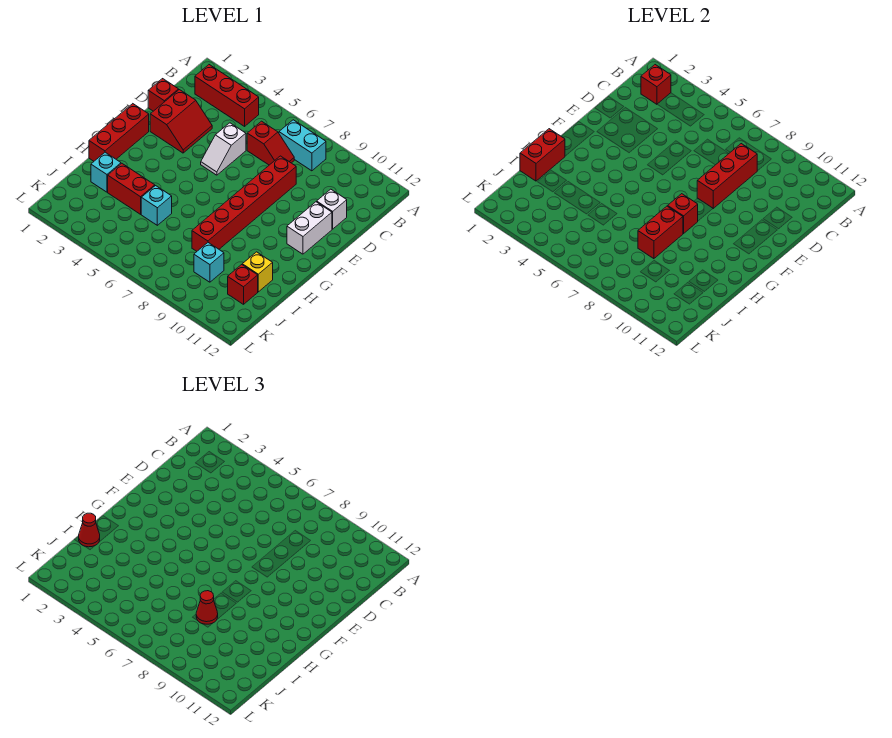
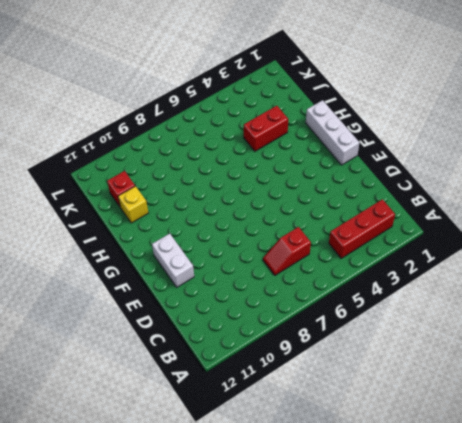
white brick F1:H1 level 1 -> red brick F1:H1 level 1
none -> cyan brick B7:B8 level 1
none -> red brick D1 level 1
none -> red slope D2:E3 level 1 top 2

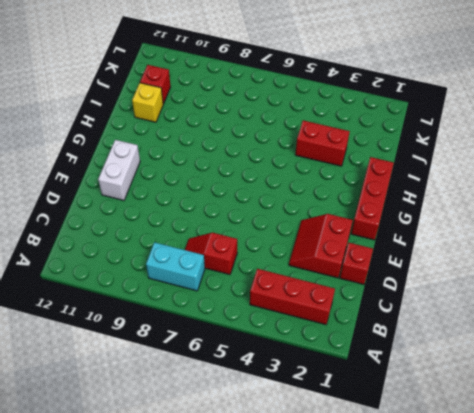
none -> white slope D5:E5 level 1 top D
none -> red brick D8:I8 level 1
none -> white brick D11 level 1

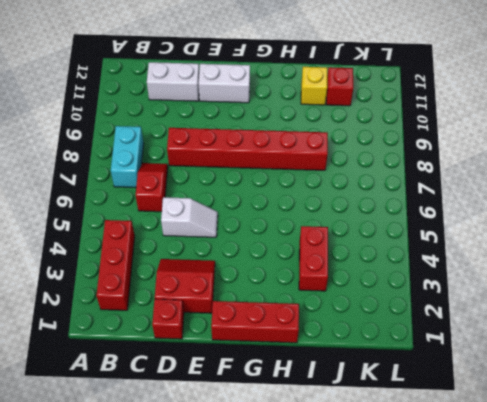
white brick C11:D11 level 1 -> white brick D11 level 1
none -> cyan brick I2 level 1
none -> cyan brick I5 level 1
none -> cyan brick J9 level 1

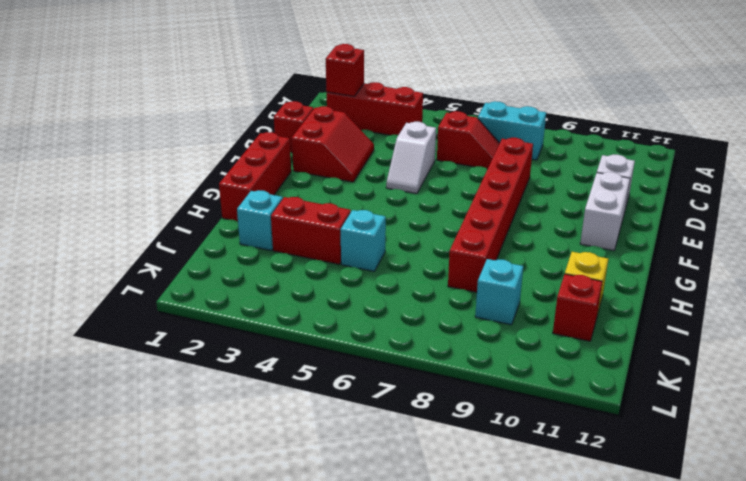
none -> red brick C8:E8 level 2
none -> red brick G8 level 2
none -> red brick H1:I1 level 2

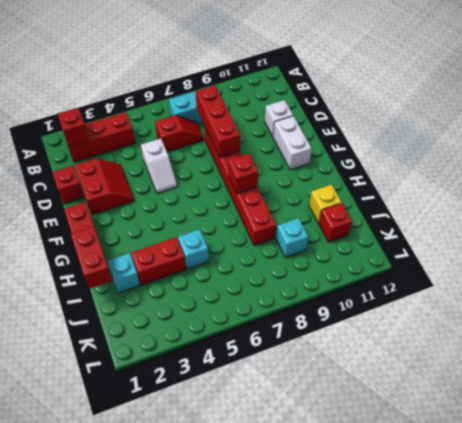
none -> red brick H8:I8 level 2
none -> red cone I1 level 3
none -> red cone I8 level 3

